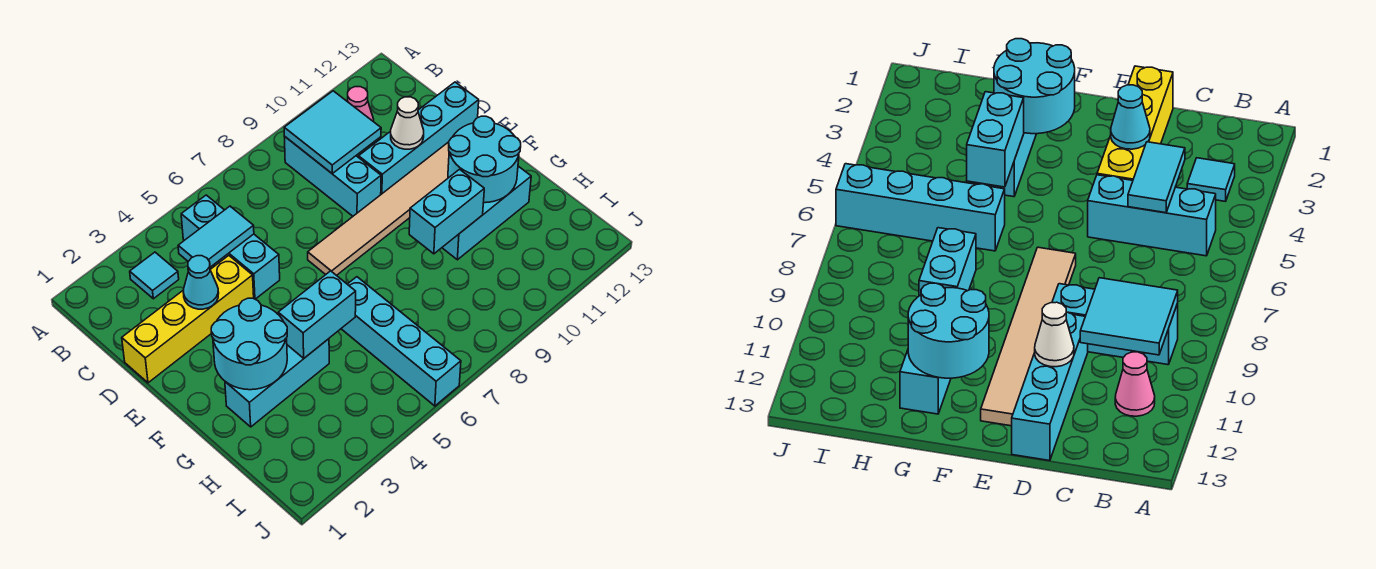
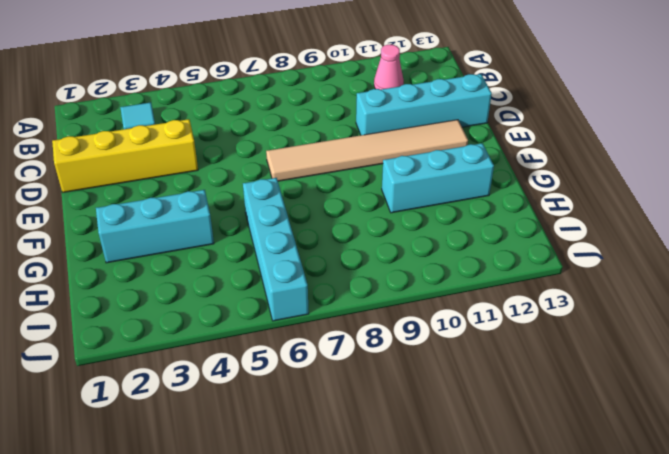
none -> cyan brick B5:D5 level 1
none -> cyan brick B9:D9 level 1
none -> cyan tile B9:C10 level 2

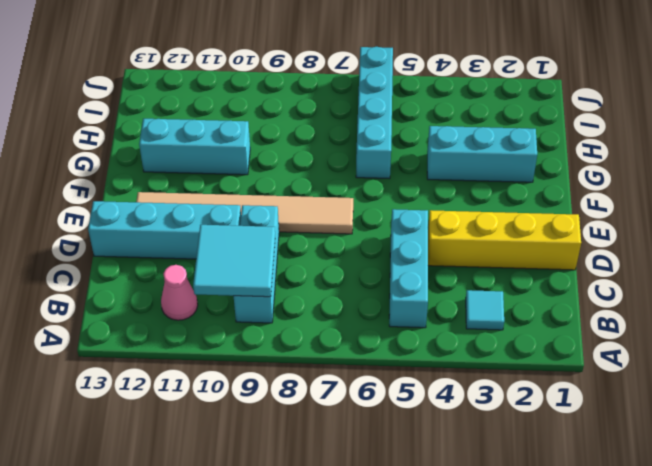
none -> cyan tile C4:C5 level 2
none -> cyan cone D3 level 2
none -> white cone D11 level 2

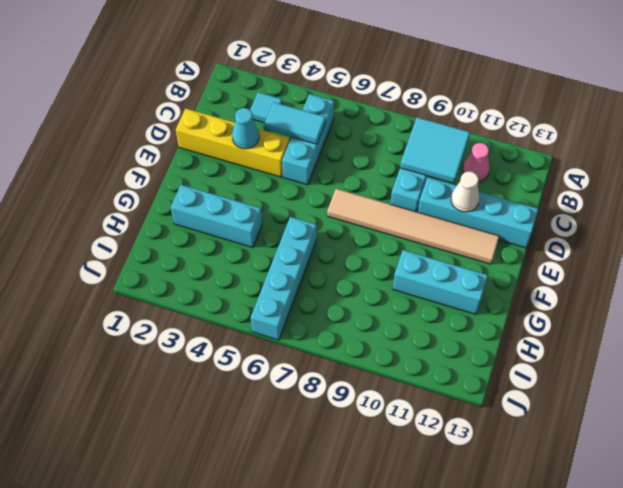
none -> cyan round brick F2:G3 level 2
none -> cyan round brick F11:G12 level 2
none -> cyan brick G4:G5 level 2

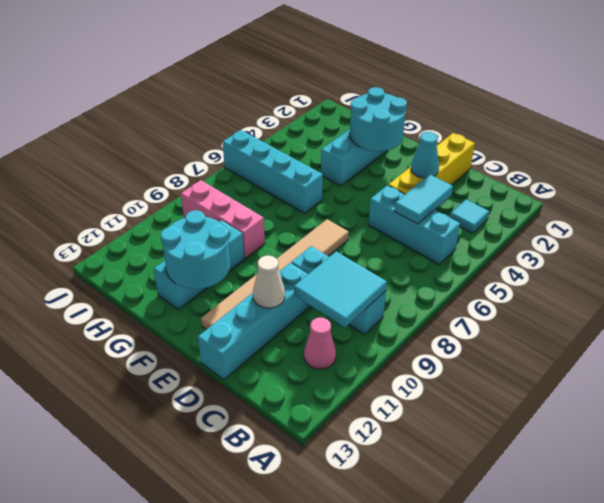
pink brick G9:I9 level 1 -> none
none -> cyan brick G4:G5 level 2
none -> cyan brick G9:G10 level 2

